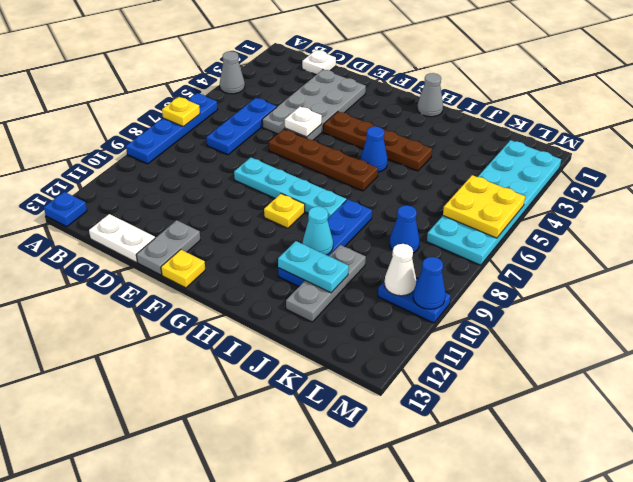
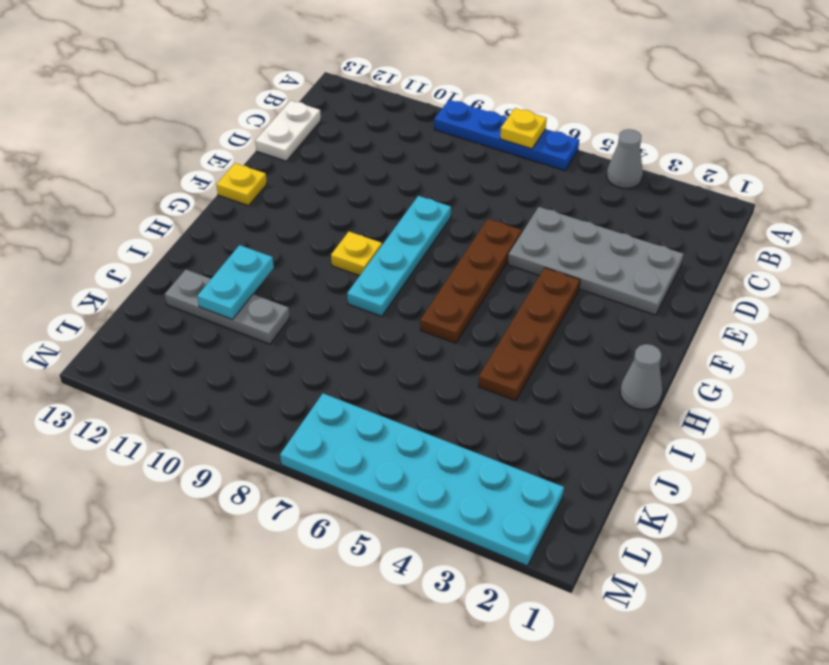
none -> blue plate A13 level 1
none -> white plate C1 level 1
none -> blue plate C5:C7 level 1

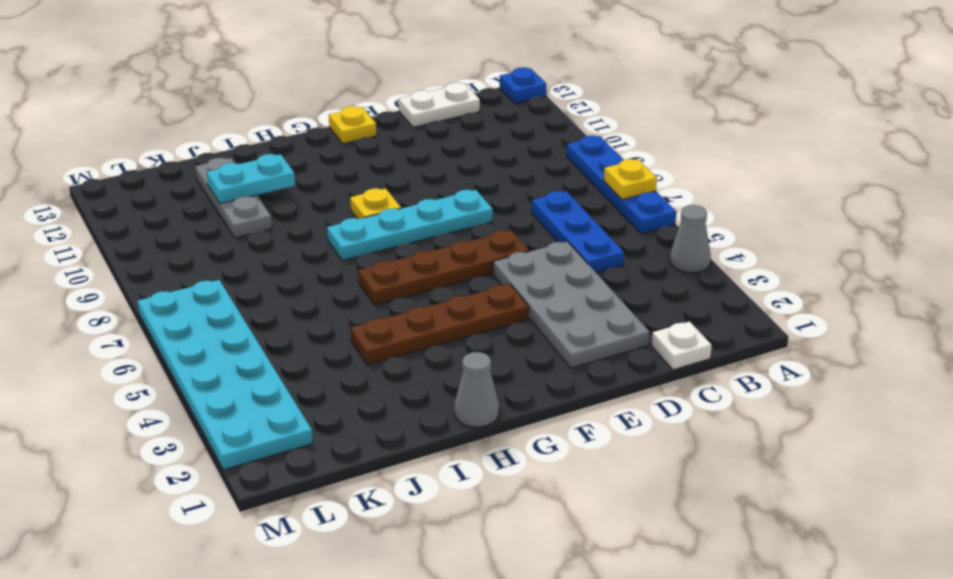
none -> grey plate E12:E13 level 1
none -> blue cone H5 level 1
none -> blue plate I8:I11 level 1

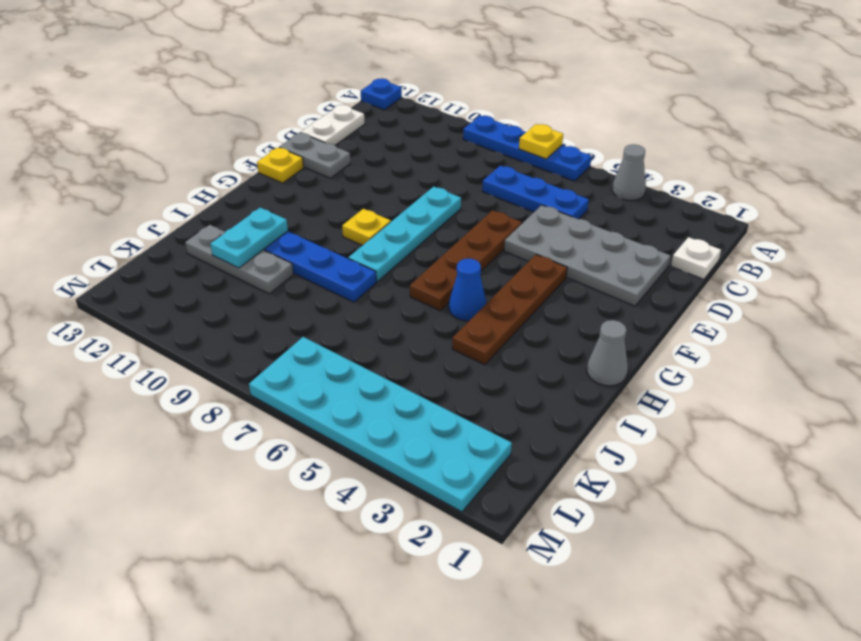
none -> blue cone K8 level 1
none -> blue plate L10:M10 level 1
none -> white plate E5 level 2

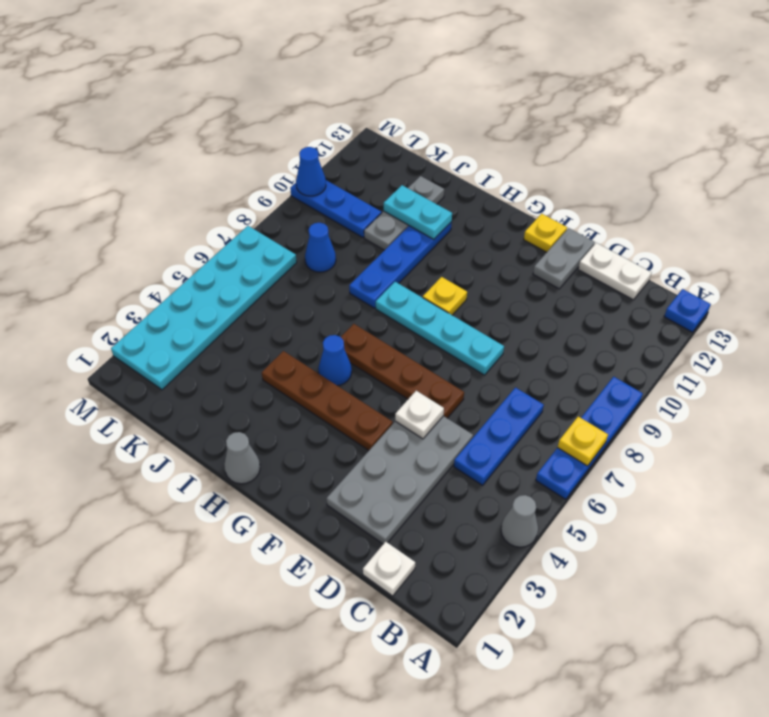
blue plate K10:M10 level 1 -> blue plate L10:M10 level 1
none -> cyan cone I10 level 2
none -> yellow plate L5:M6 level 2
none -> white cone L10 level 2

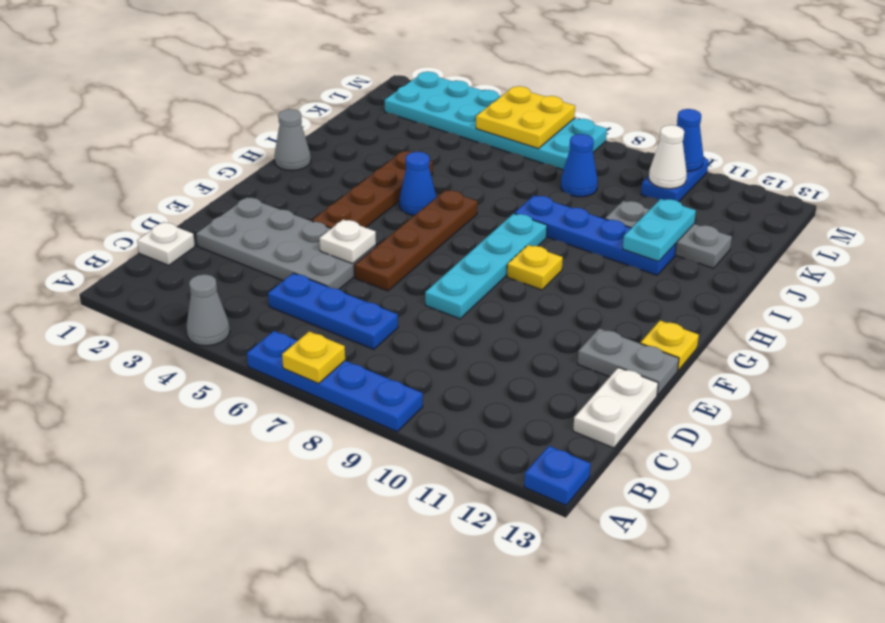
none -> cyan cone I10 level 2

